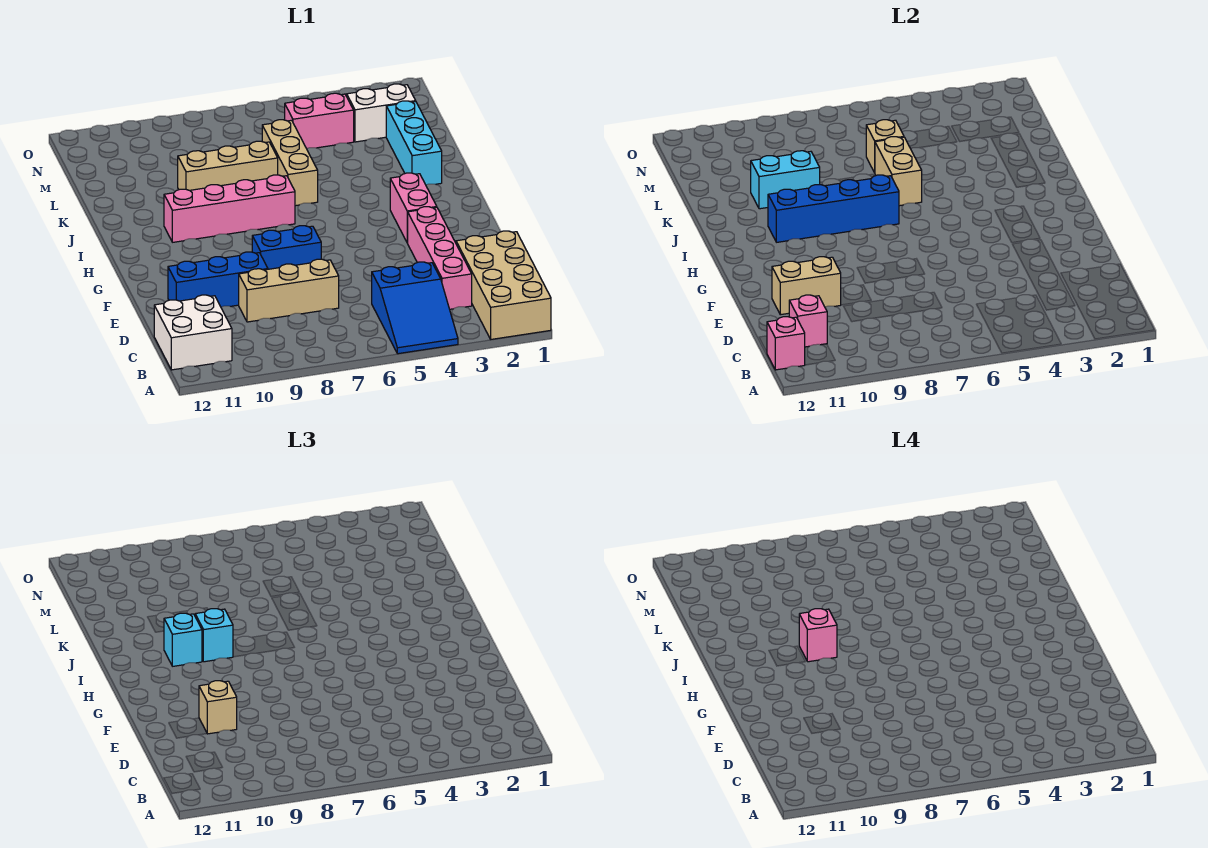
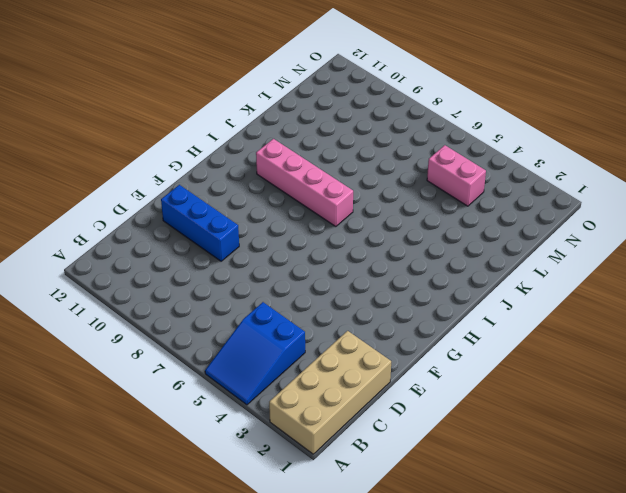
none -> white brick B11:C12 level 1
none -> pink brick C3:F3 level 1
none -> tan brick D7:D9 level 1

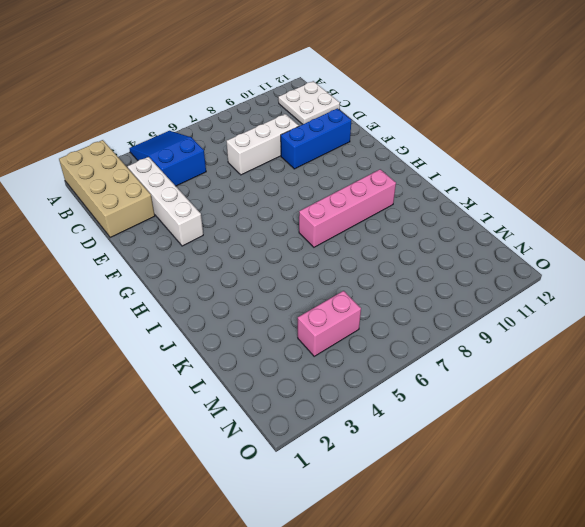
white plate B11:C12 level 1 -> white brick B11:C12 level 1
white brick C3:F3 level 1 -> pink brick C3:F3 level 1
white brick D7:D9 level 1 -> tan brick D7:D9 level 1
none -> blue brick F7:F8 level 1
none -> pink brick G3:H3 level 1
none -> cyan brick J2:L2 level 1

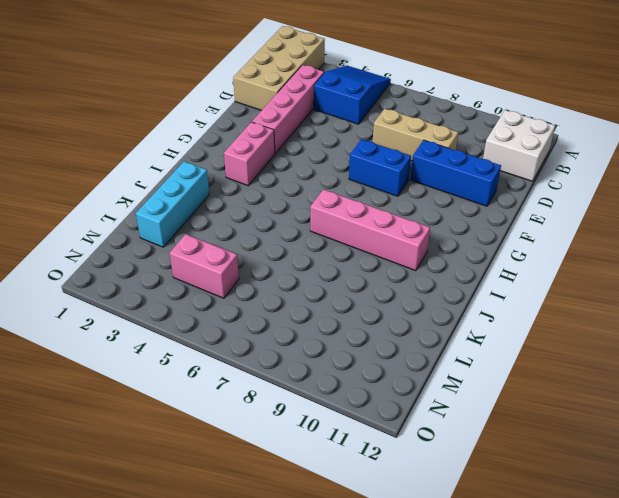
none -> tan brick J6:L6 level 1
none -> tan brick K7:K9 level 1
none -> white brick M2:M3 level 1

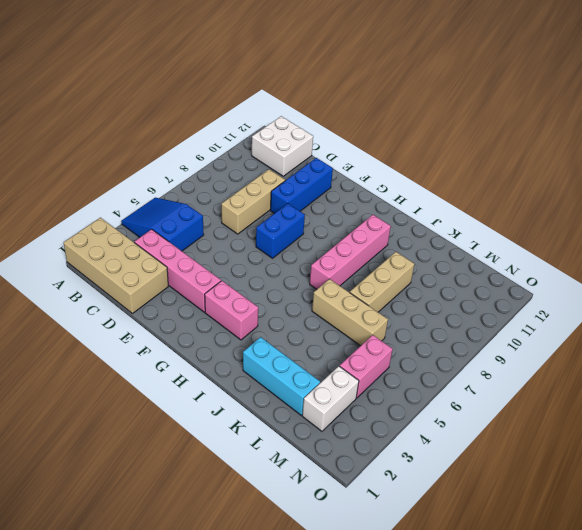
none -> pink brick B12 level 2
none -> pink brick C11 level 2
none -> tan brick E10:E11 level 2

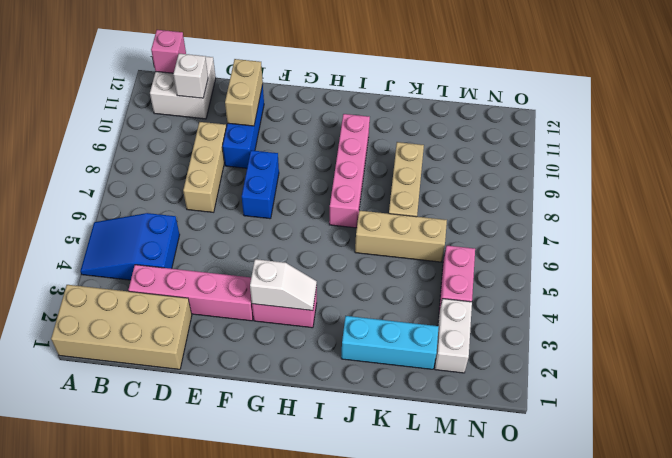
white brick C11 level 2 -> pink brick C11 level 2
white slope G3:H3 level 2 top G -> none
none -> blue brick I7:I10 level 2
none -> tan brick J6:K6 level 2
none -> cyan brick K9:K10 level 2

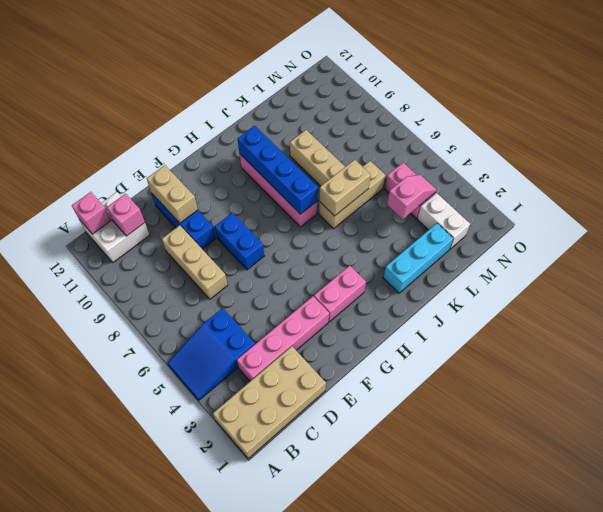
pink slope L4:M4 level 2 top L -> none
none -> cyan brick K9:K10 level 2
none -> tan brick L6 level 2
none -> tan brick E10 level 3

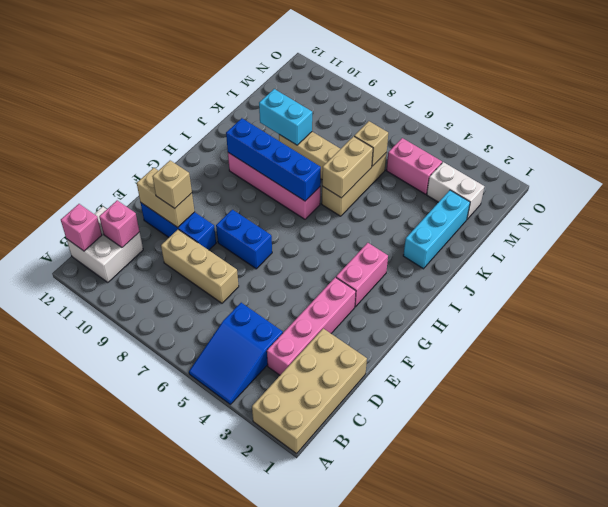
none -> cyan brick I9 level 3
none -> cyan brick I10 level 3
none -> pink brick I9 level 4

